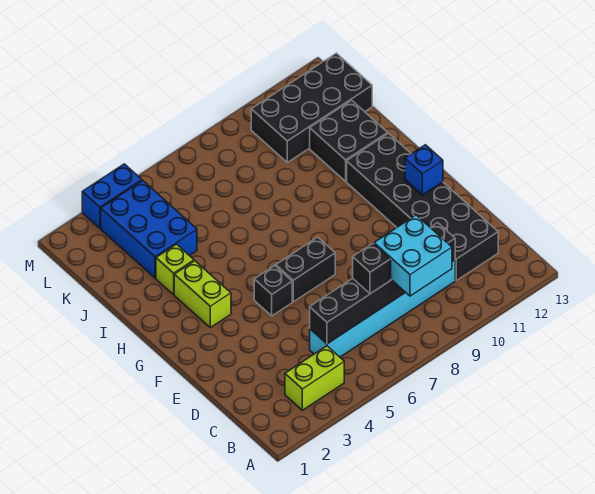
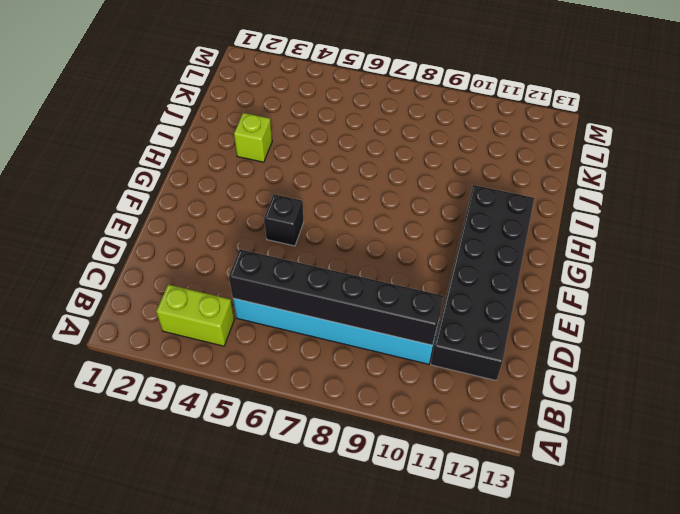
none -> black brick F6:F7 level 1
none -> lime brick G3:H3 level 1
none -> black brick I11:J12 level 1

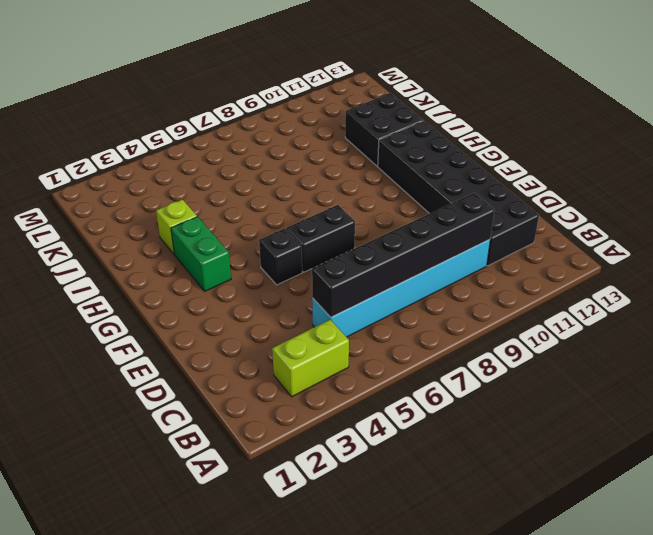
green brick G3:H3 level 1 -> lime brick G3:H3 level 1
none -> blue brick J3:L4 level 1
none -> black brick K10:L13 level 1
none -> blue brick M3:M4 level 1

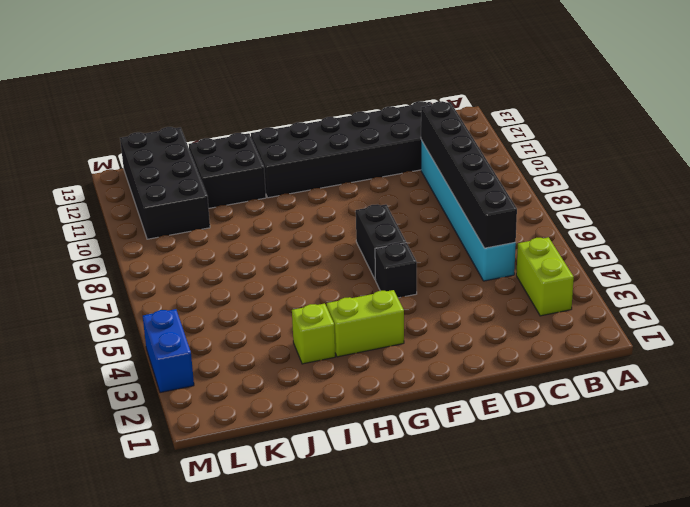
none -> blue brick J3:L4 level 1
none -> blue brick F12 level 2
none -> cyan brick B8:C9 level 3

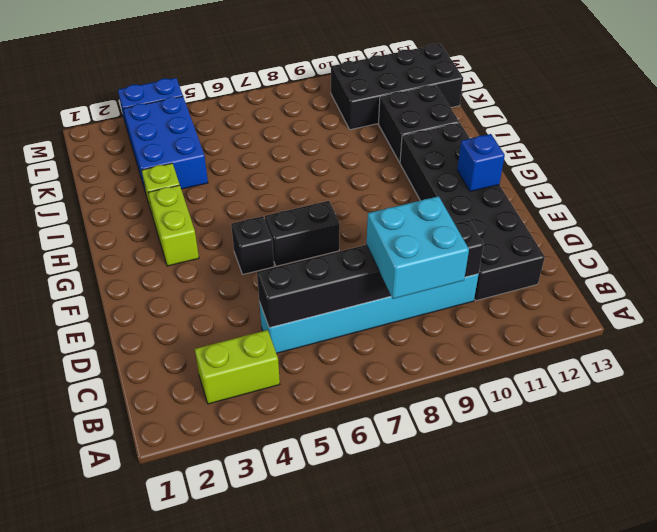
none -> black brick C7 level 3

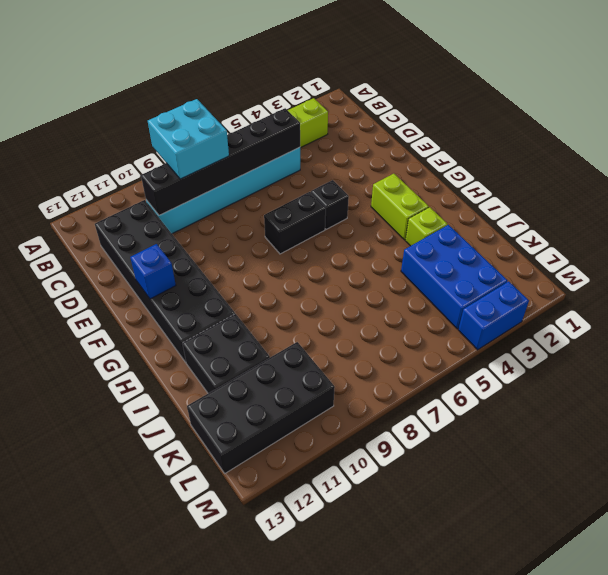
none -> black brick C7 level 3

